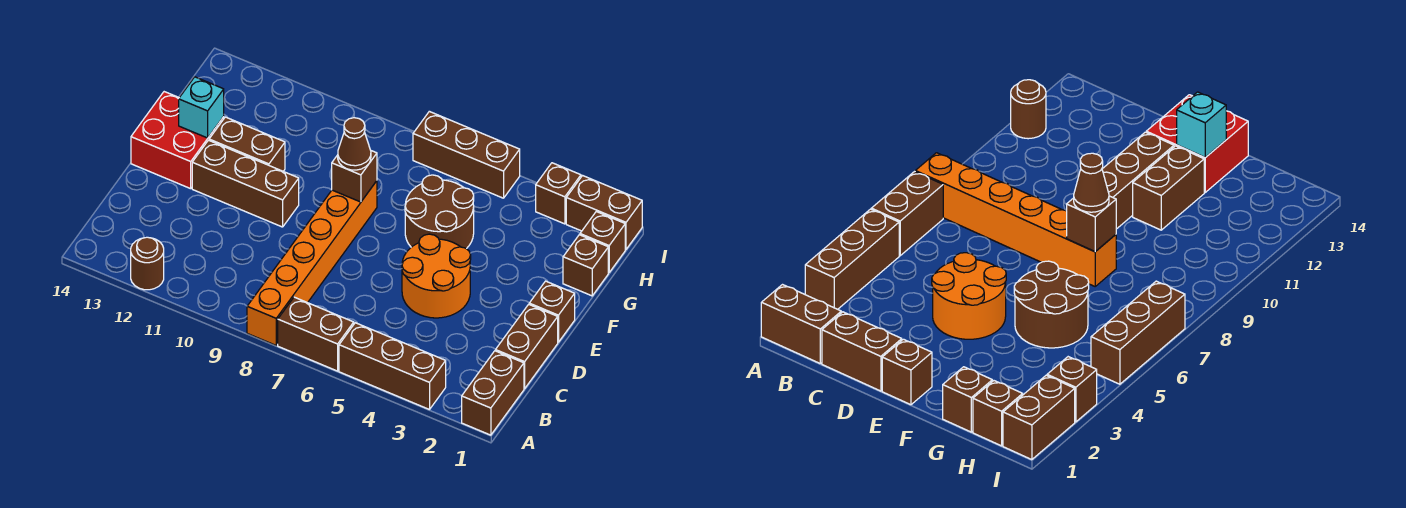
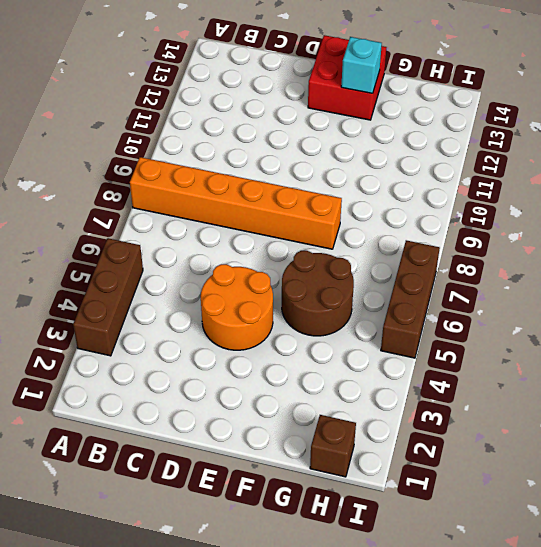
none -> brown brick A1:B1 level 1
none -> brown brick A6:A7 level 1
none -> brown round brick A12 level 1

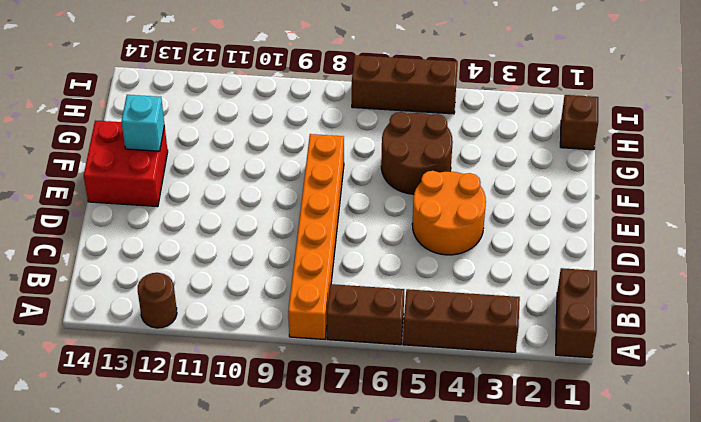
none -> brown brick C1:D1 level 1
none -> brown brick E1 level 1
none -> brown brick E10:E12 level 1

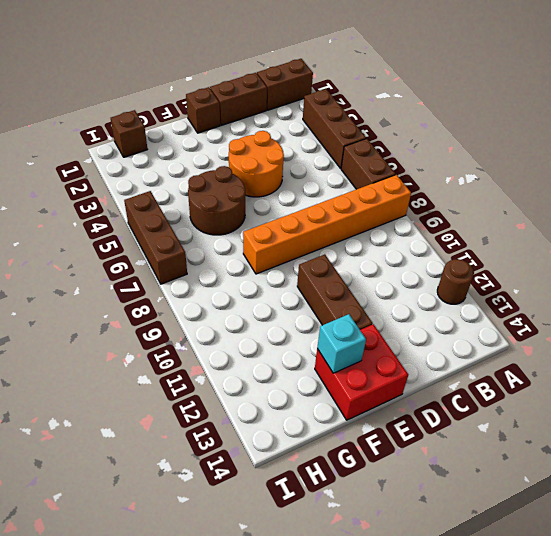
none -> brown brick F11:F12 level 1
none -> brown brick G1 level 1
none -> brown brick I1:I2 level 1

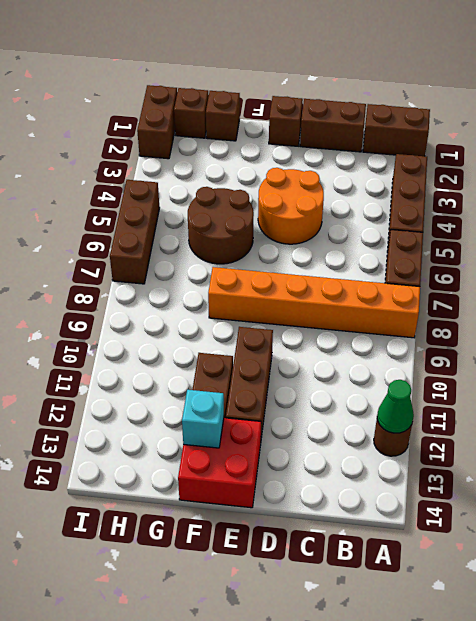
green cone A12 level 2 -> none
none -> brown brick I3 level 1
none -> brown brick F8 level 2
none -> brown cone F8 level 3

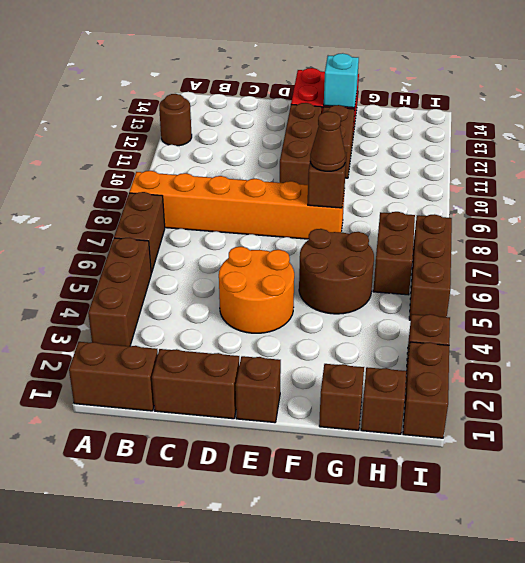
brown brick H6:H7 level 1 -> none

